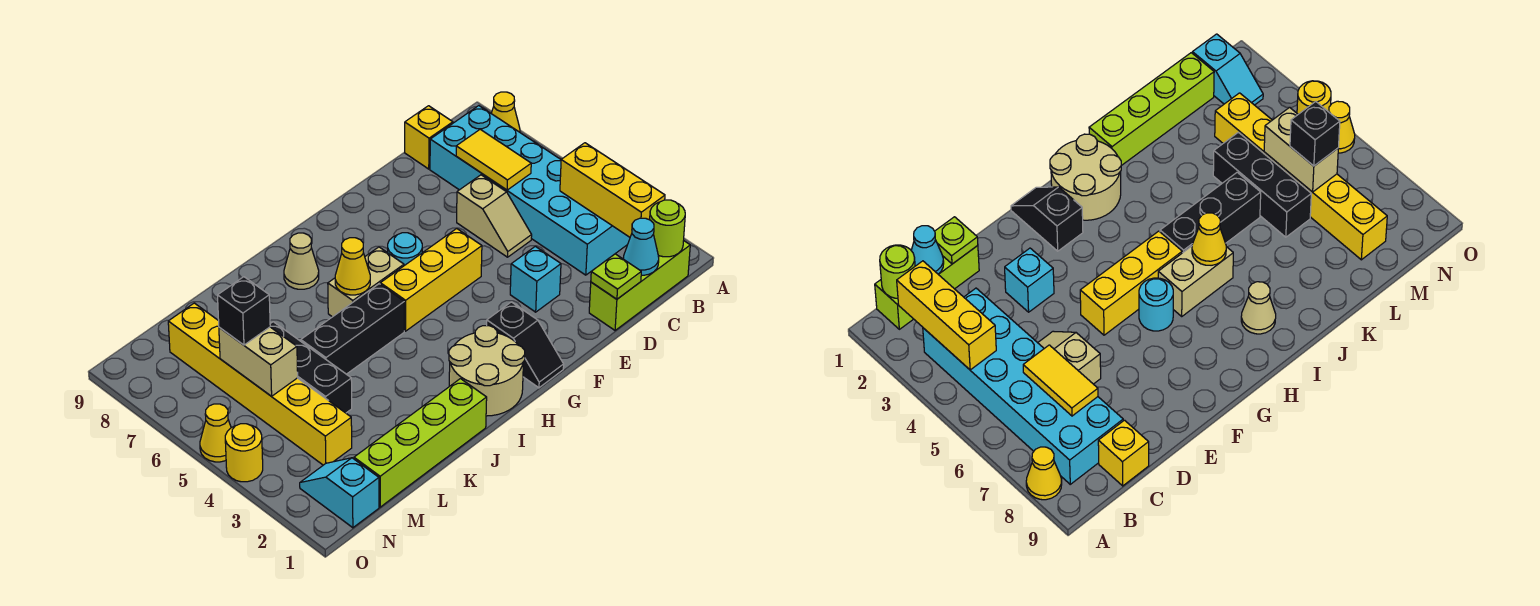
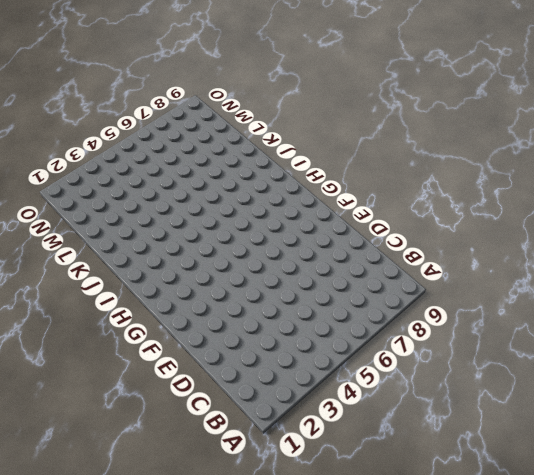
none -> yellow cone A8 level 1
none -> lime brick B1:D1 level 1
none -> cyan brick B3:C8 level 1

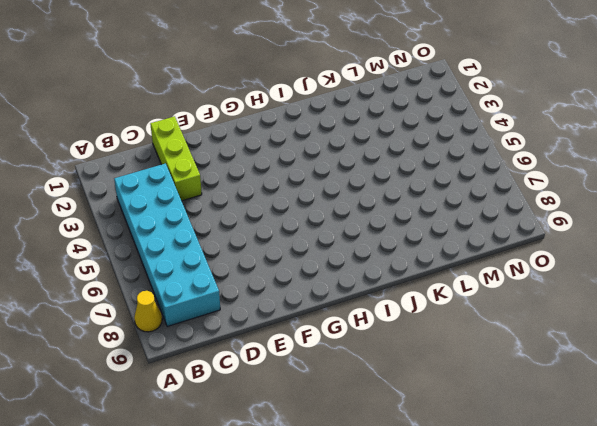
lime brick D1:D3 level 1 -> lime brick B1:D1 level 1
none -> yellow brick C9 level 1
none -> tan slope D5:D6 level 1 top 6
none -> cyan brick E3 level 1

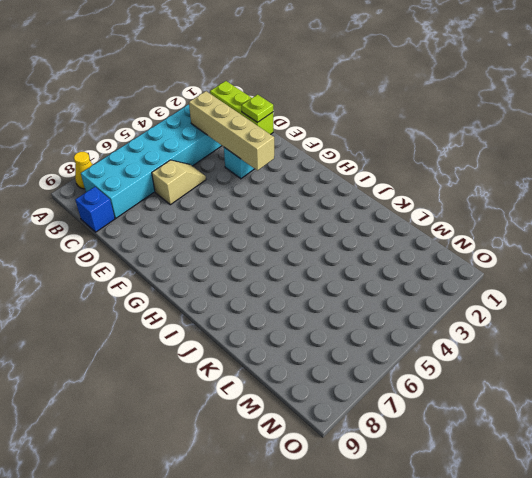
tan brick C3:F3 level 2 -> none
blue brick C9 level 1 -> yellow brick C9 level 1
none -> yellow brick F5:H5 level 1
none -> black slope G1:G2 level 1 top 2
none -> cyan round brick G6 level 1

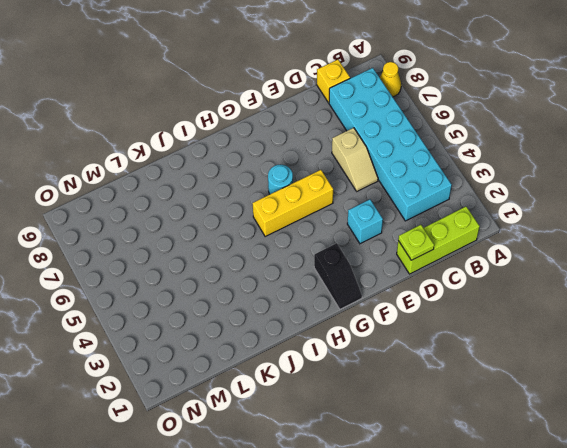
none -> tan round brick H1:I2 level 1
none -> tan brick H6:I6 level 1
none -> black brick I5:K5 level 1

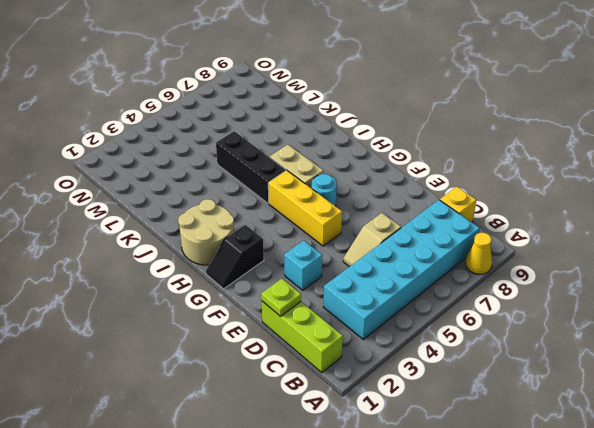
none -> tan cone I8 level 1
none -> lime brick J1:M1 level 1
none -> black brick L4:L6 level 1

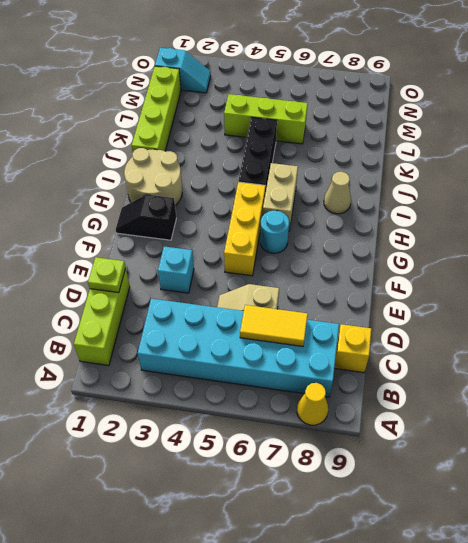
lime brick L4:L6 level 1 -> black brick L4:L6 level 1
none -> yellow brick M3:M8 level 1
none -> yellow round brick O4 level 1
none -> yellow cone O5 level 1

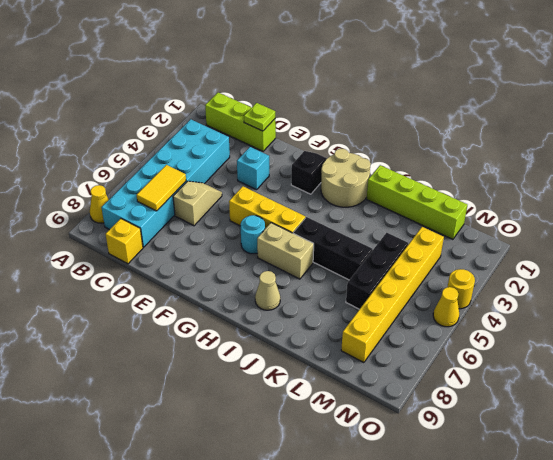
none -> cyan slope N1:N2 level 1 top 1
none -> lime round brick B1 level 2
none -> yellow brick B2:B4 level 2

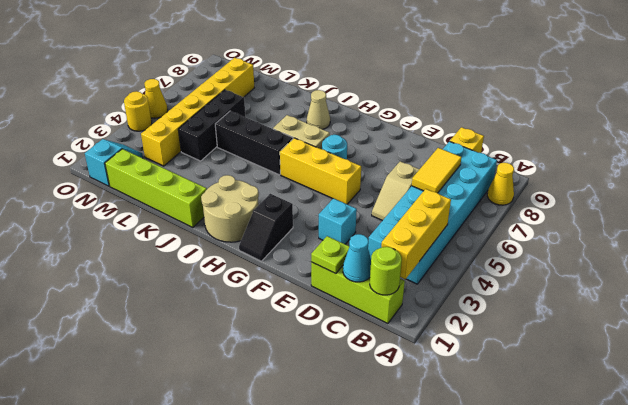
none -> yellow cone I6 level 2
none -> tan brick M5:M6 level 2
none -> black brick M6 level 3

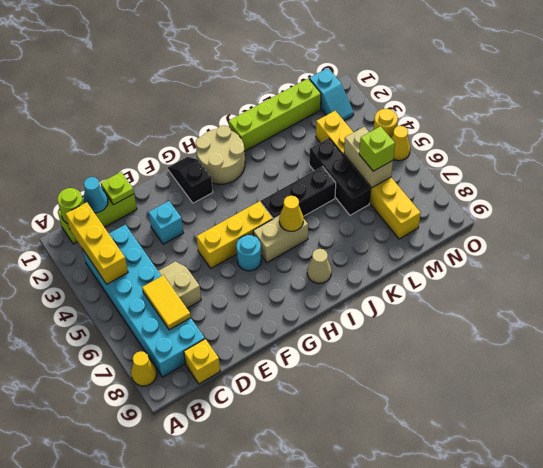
lime brick M6 level 3 -> black brick M6 level 3

